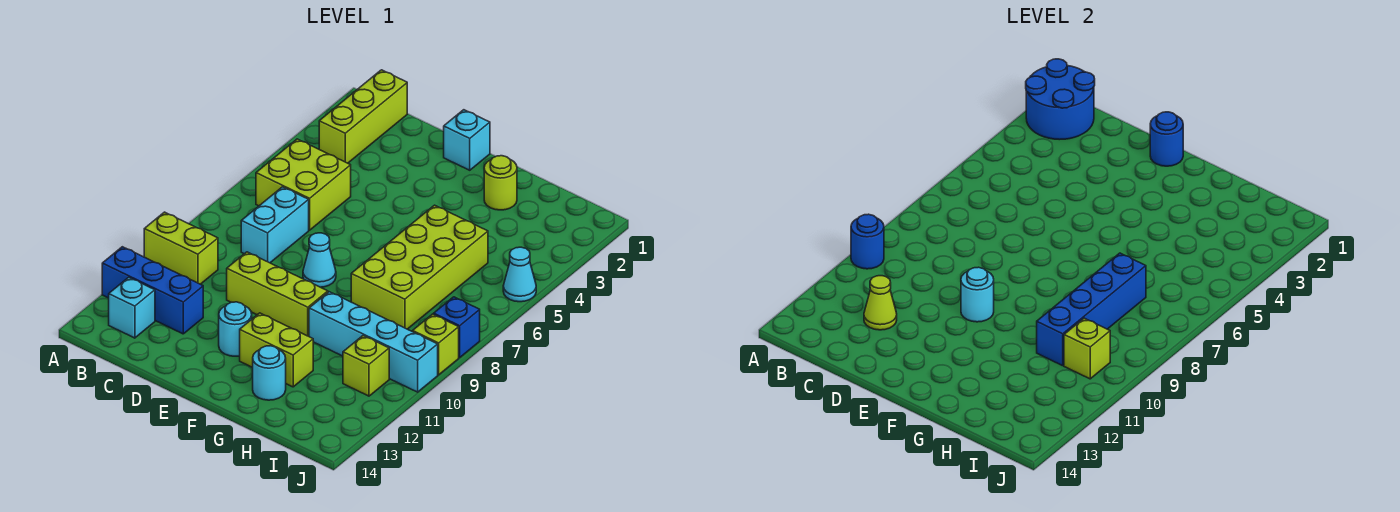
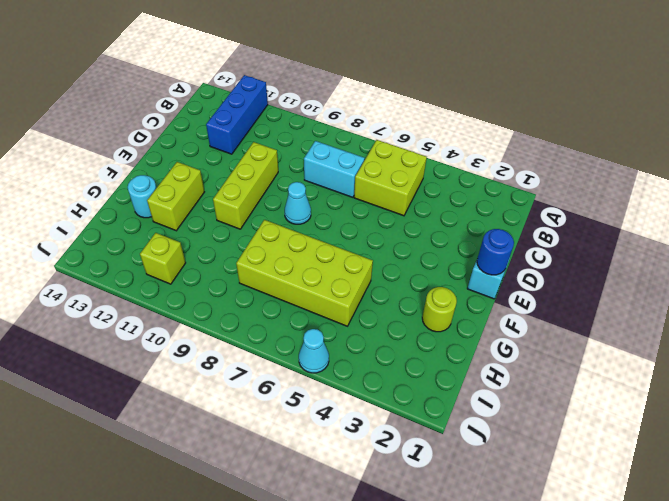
none -> lime brick A10:B10 level 1
none -> lime brick B1:B3 level 1
none -> cyan brick B13 level 1

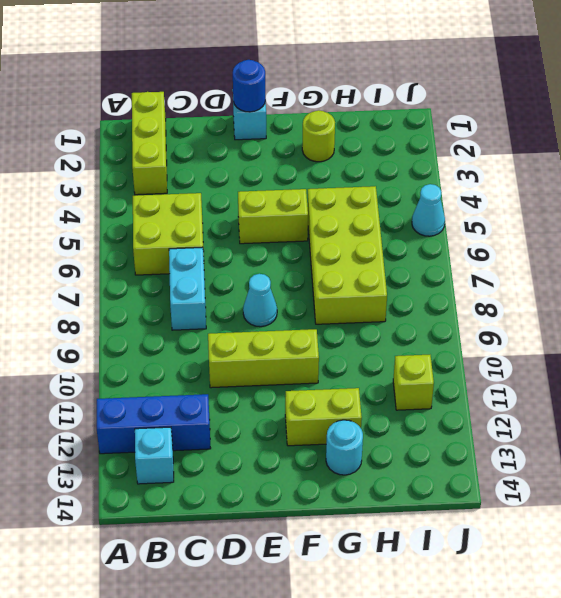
lime brick E5:F5 level 1 -> lime brick A10:B10 level 1
none -> cyan round brick E12 level 1
none -> cyan brick G10:J10 level 1
none -> blue brick J8 level 1

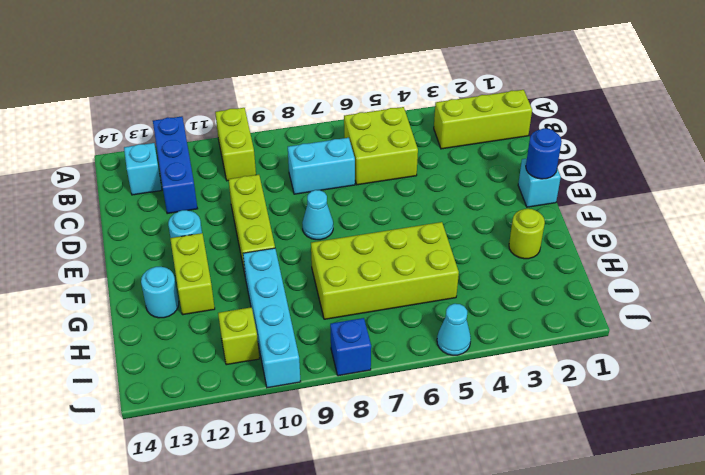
none -> lime brick J9 level 1
none -> blue round brick A1:B2 level 2
none -> blue round brick A10 level 2

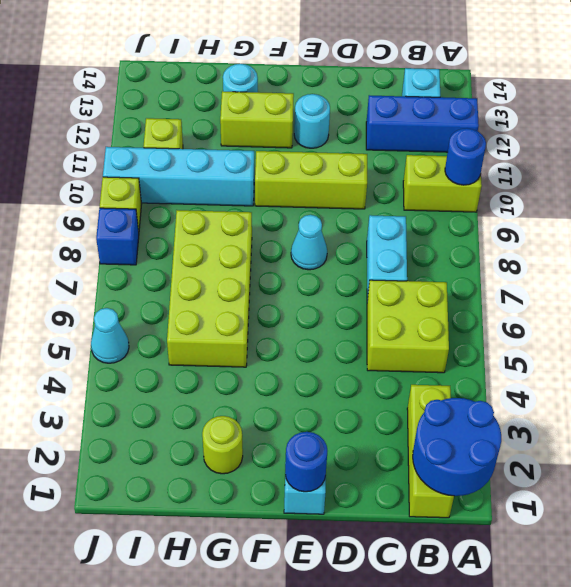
none -> lime cone C12 level 2
none -> cyan round brick E10 level 2
none -> blue brick H7:H10 level 2

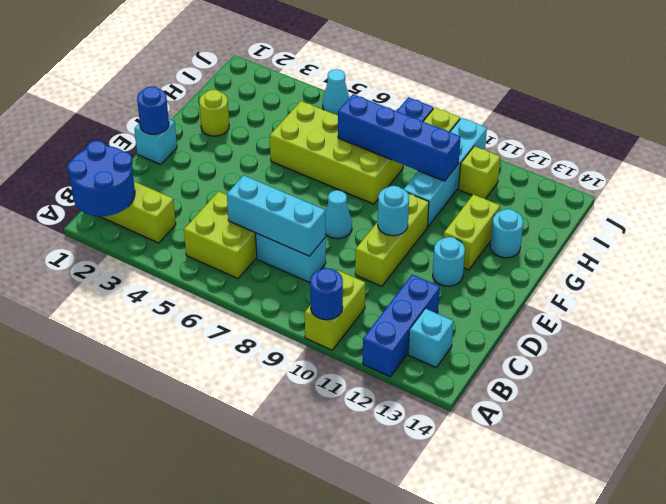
cyan brick C6:C8 level 2 -> none
none -> lime cone C12 level 2
none -> lime brick I10 level 2

